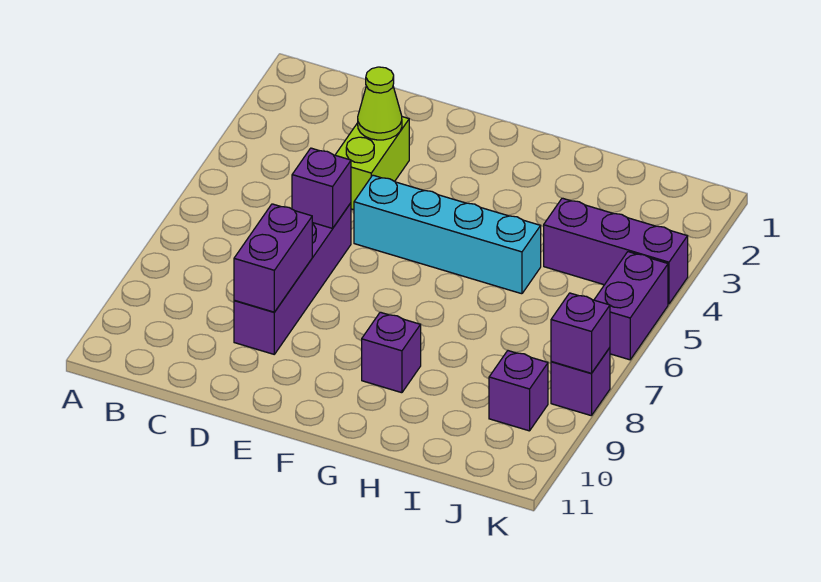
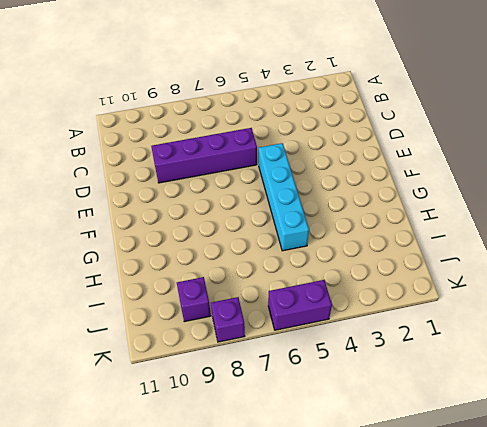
none -> lime brick D3:D4 level 1
none -> purple brick G9 level 1
none -> purple brick I4:K4 level 1

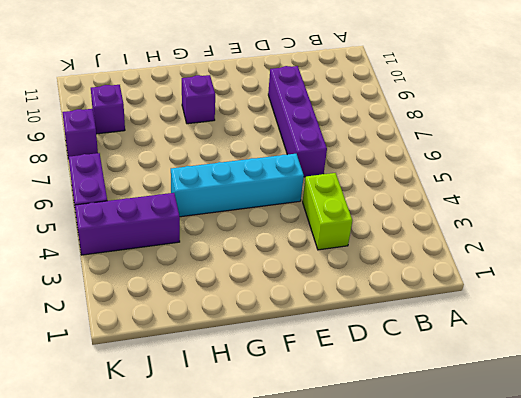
none -> lime cone D3 level 2
none -> purple brick D6 level 2
none -> purple brick D8:D9 level 2

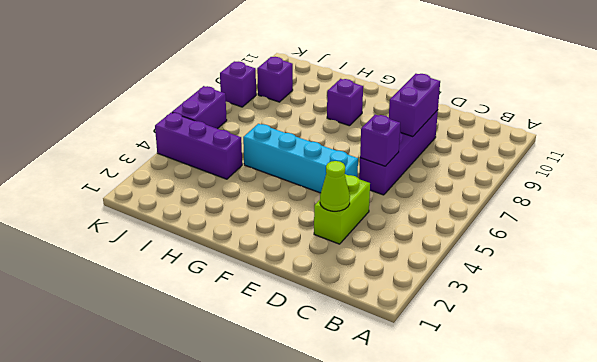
none -> purple brick K8 level 2

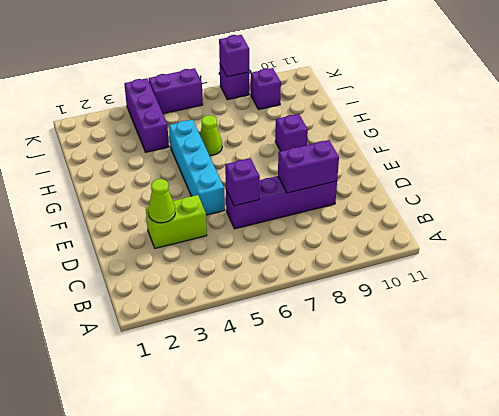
lime cone H6 level 1 -> none

